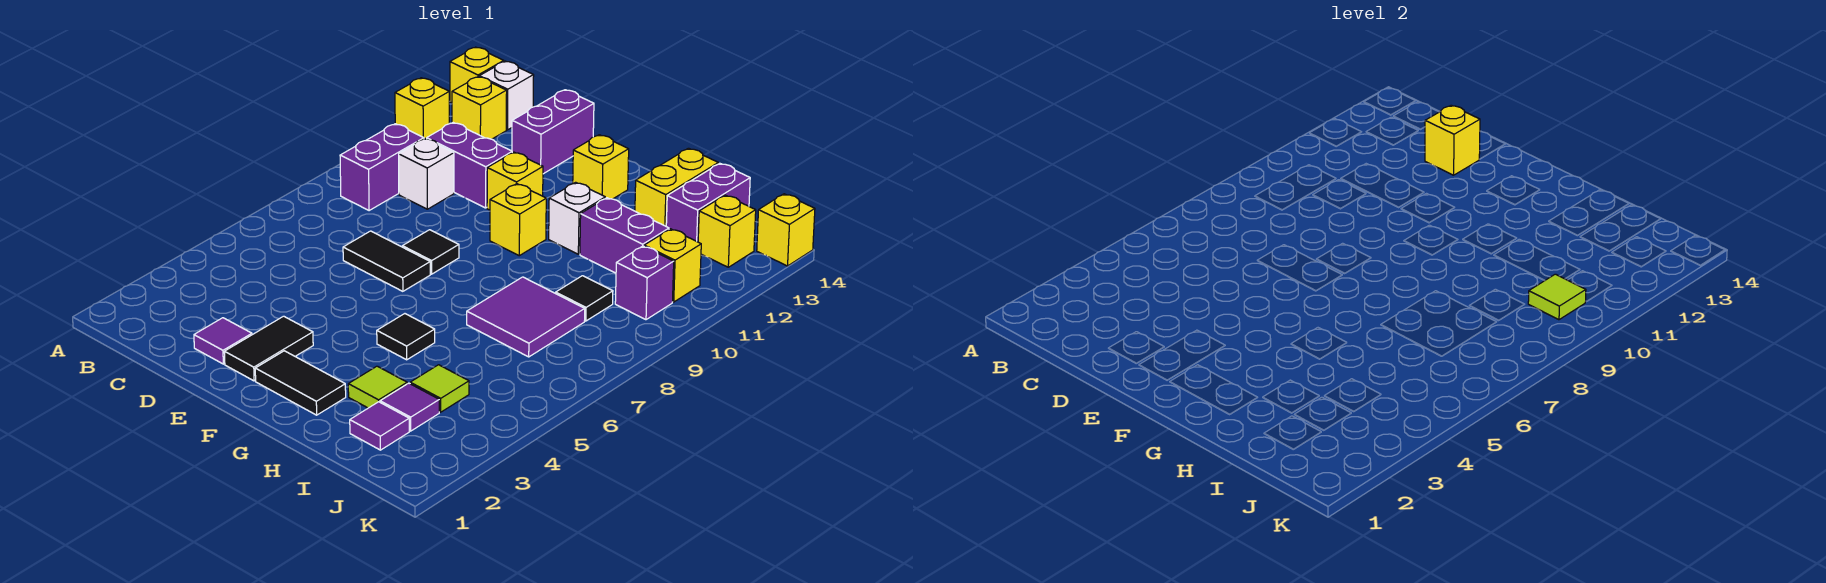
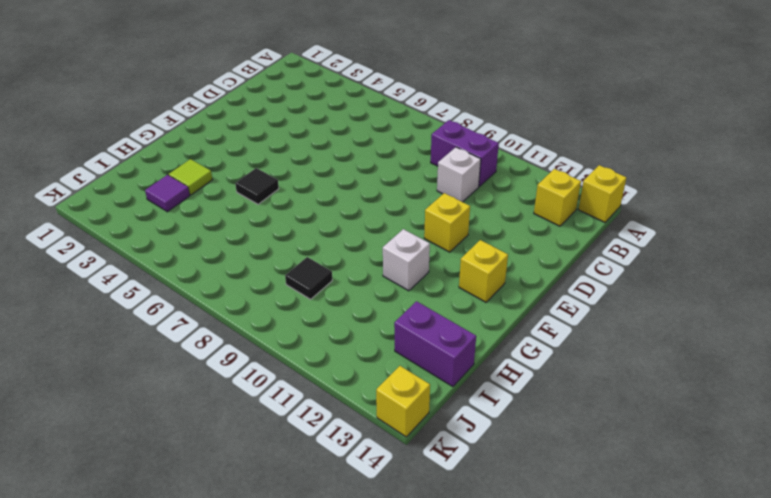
none -> yellow brick A12 level 1
none -> white brick B14 level 1
none -> purple brick C11:D11 level 1
none -> purple tile D2 level 1

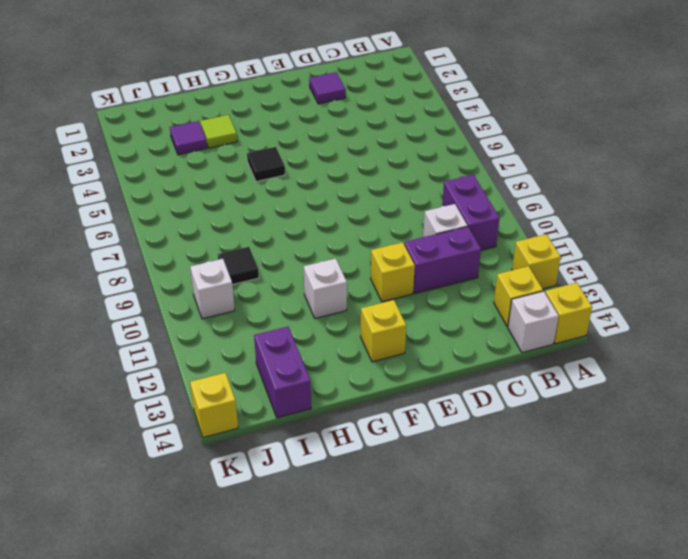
white brick J10 level 1 -> purple brick J10 level 1
none -> black tile D7:E7 level 1
none -> purple brick D13:D14 level 1
none -> black tile E2:E3 level 1
none -> black tile E8 level 1

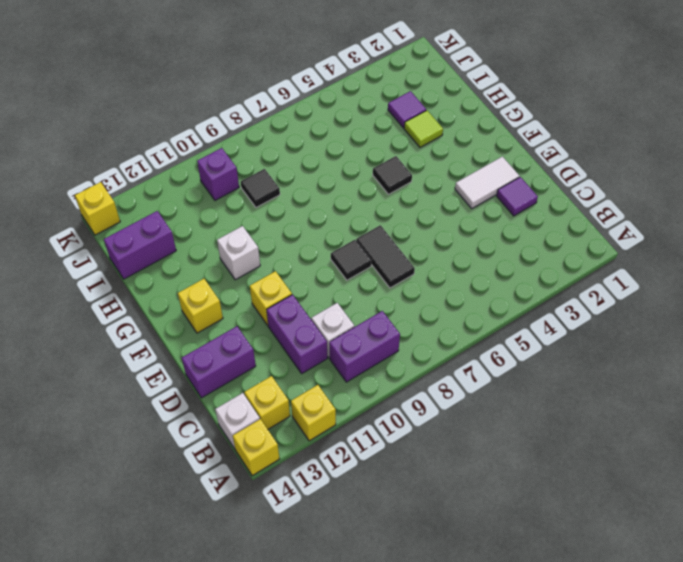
white tile E2:E3 level 1 -> black tile E2:E3 level 1
none -> black tile F2:G2 level 1
none -> yellow brick F10 level 1
none -> purple tile H7:I8 level 1
none -> purple brick H11:I11 level 1

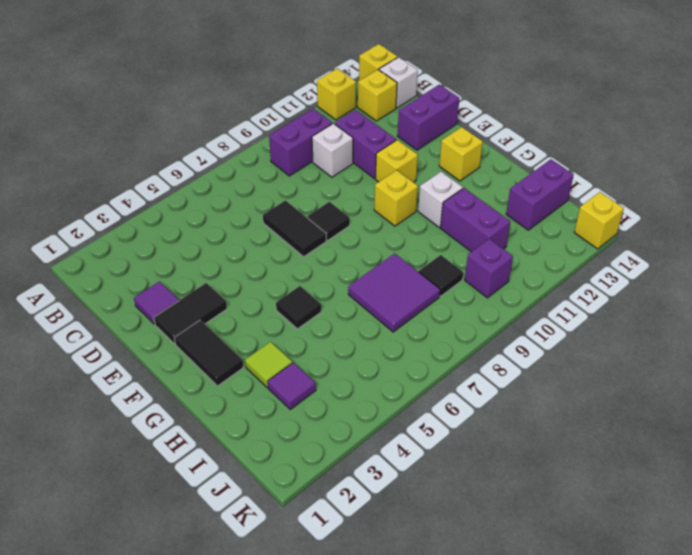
none -> yellow brick H13:H14 level 1
none -> purple tile I2 level 1
none -> lime tile I4 level 1
none -> yellow brick J11 level 1

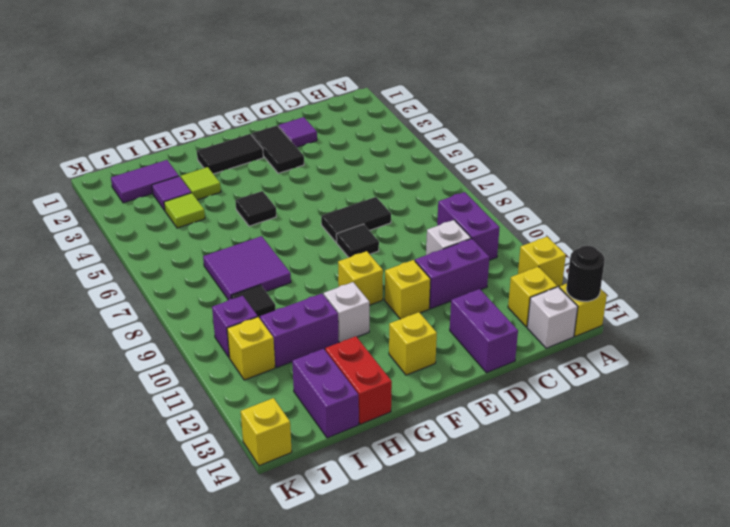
black round brick A14 level 2 -> none
red brick H13:H14 level 1 -> yellow brick H13:H14 level 1
purple tile I2:J2 level 1 -> purple tile I2 level 1
none -> yellow brick J13 level 1
none -> yellow brick D13 level 2
none -> lime tile J10 level 2

